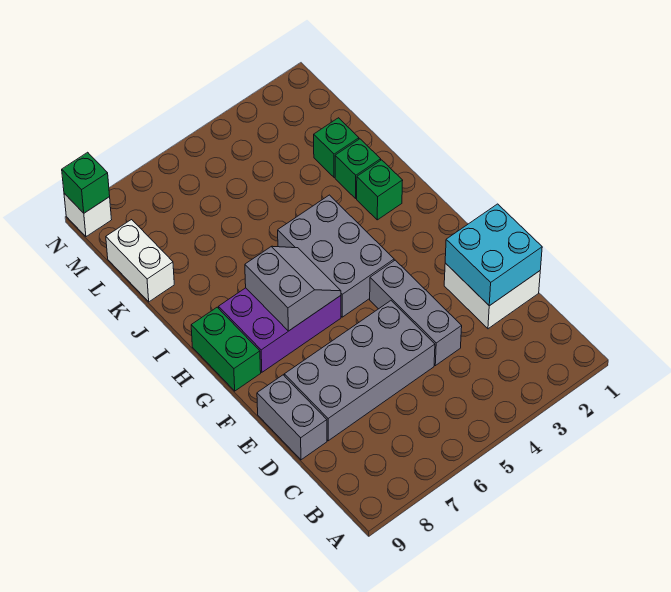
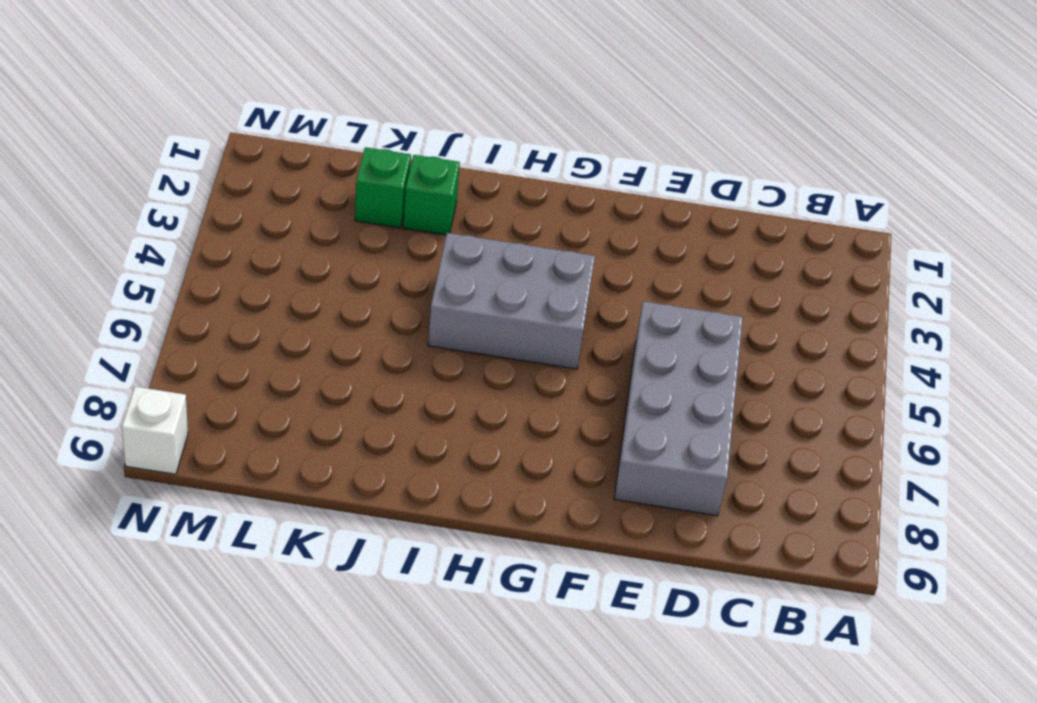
none -> white brick D1:E2 level 1
none -> grey brick D4:F4 level 1
none -> grey brick D9:E9 level 1

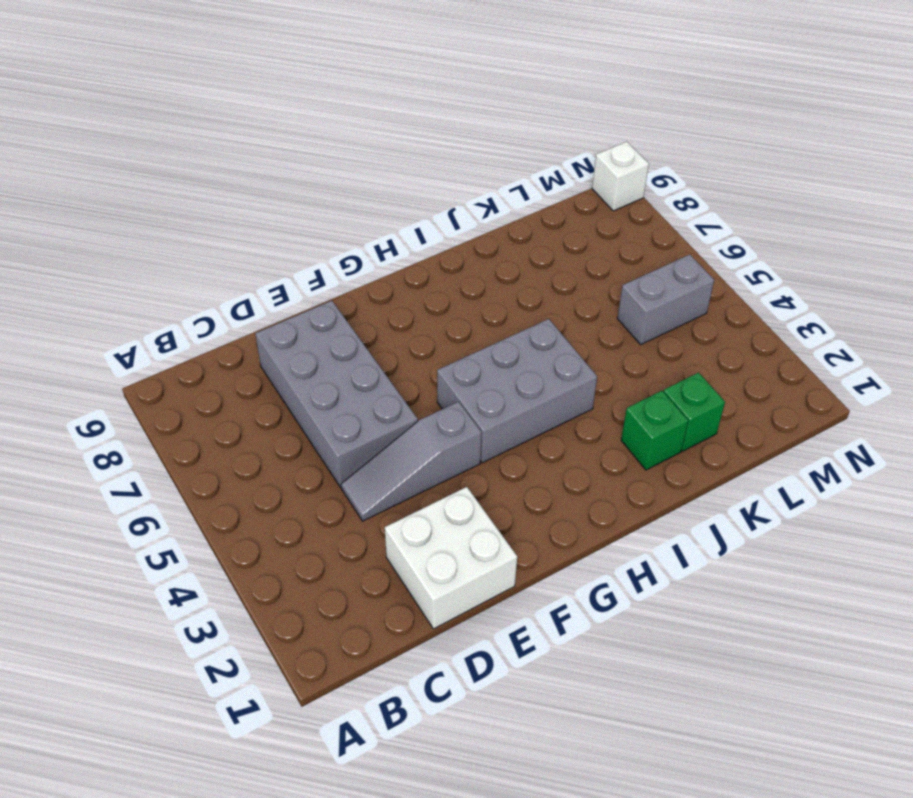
grey slope D4:F4 level 1 top F -> grey brick D4:F4 level 1
grey brick L5:M5 level 1 -> grey brick D9:E9 level 1
none -> purple brick G6:H8 level 1
none -> green brick G9:H9 level 1
none -> green brick I2 level 1

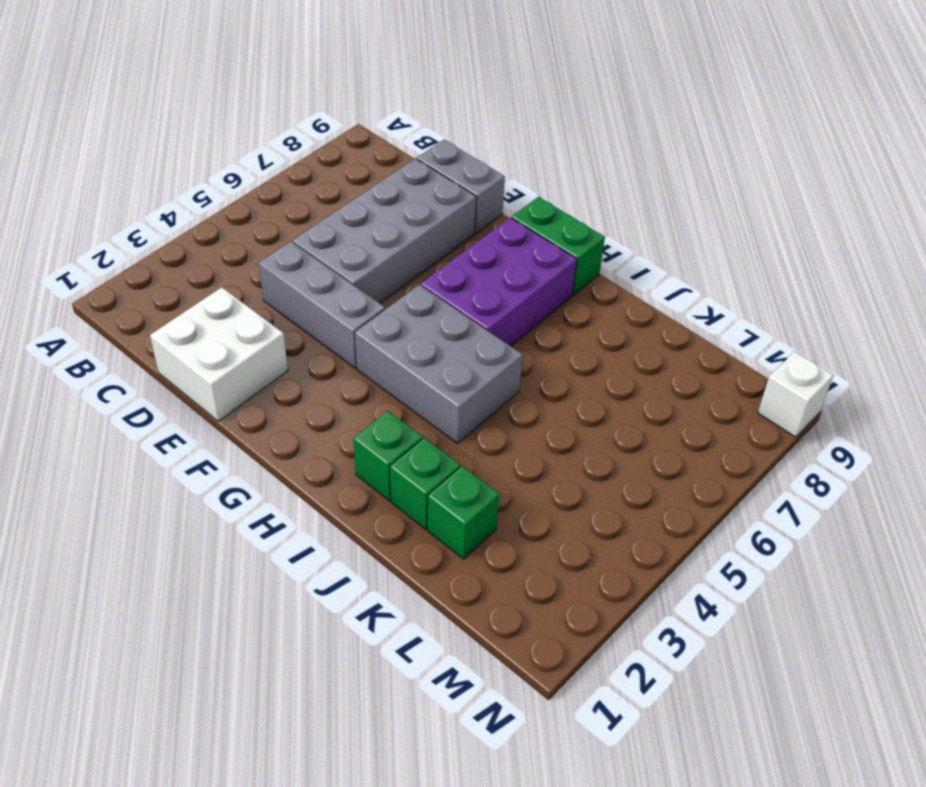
none -> white brick K9:L9 level 1
none -> cyan brick D1:E2 level 2
none -> grey slope G6:H7 level 2 top 7

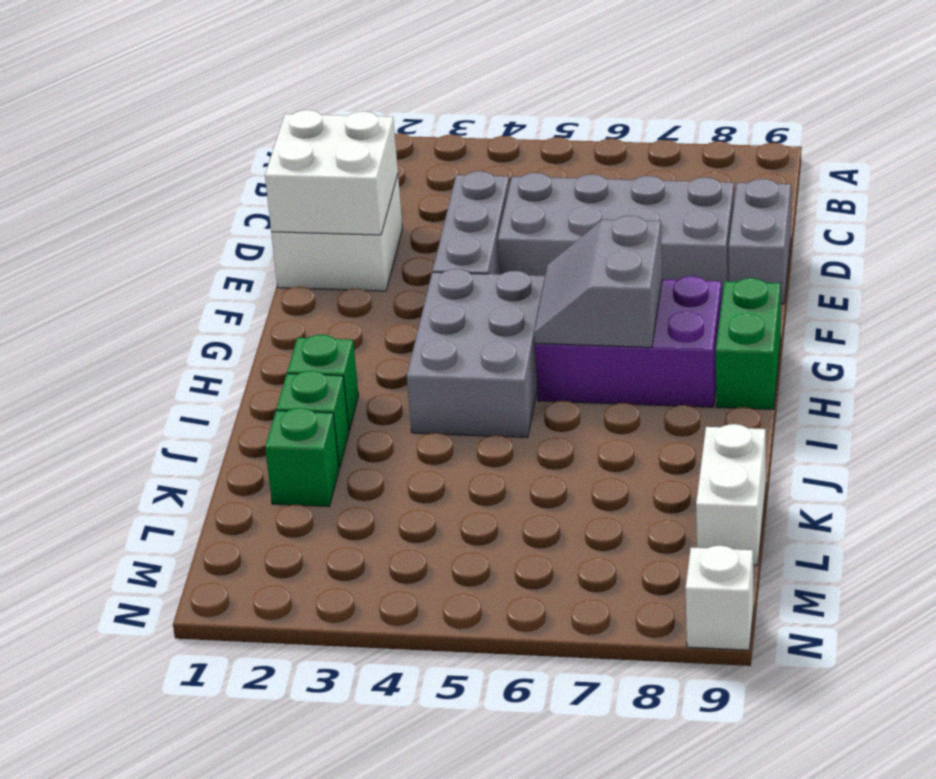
white brick D1:E2 level 2 -> cyan brick D1:E2 level 2
none -> green brick N9 level 2

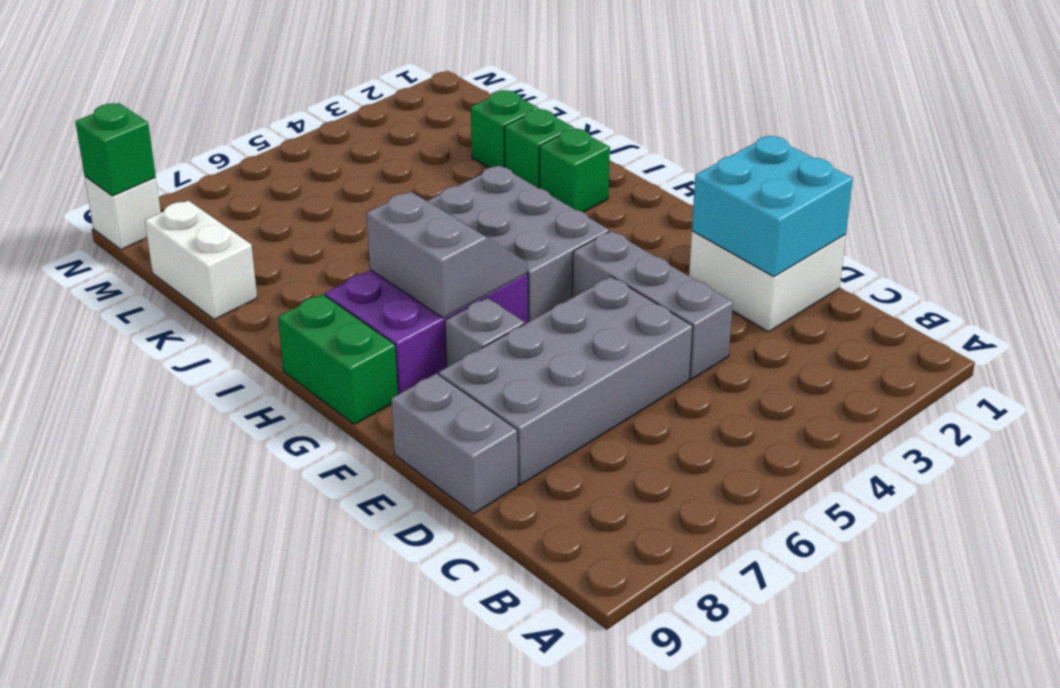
grey brick F7 level 1 -> none

